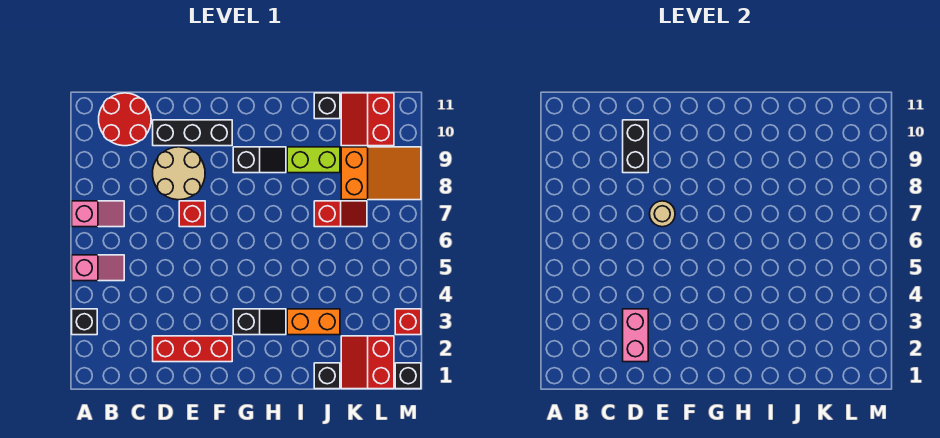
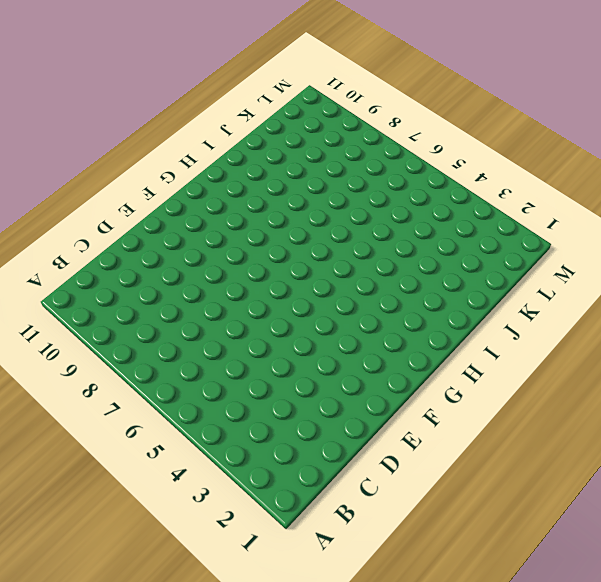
none -> black brick A3 level 1
none -> pink slope A5:B5 level 1 top A
none -> pink slope A7:B7 level 1 top A

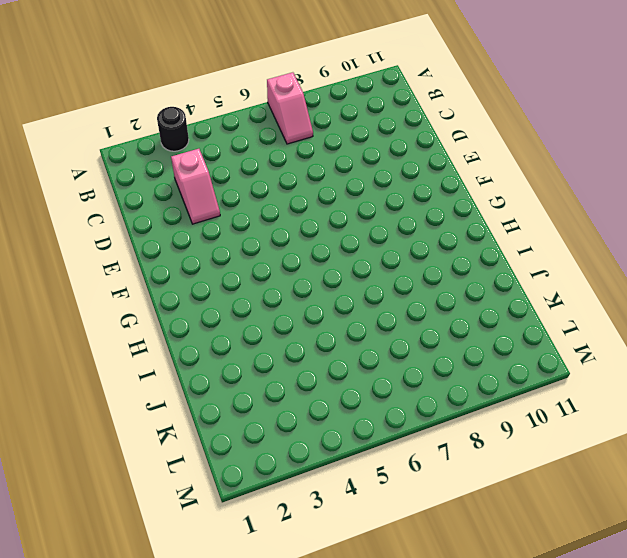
black round brick A3 level 1 -> black brick A3 level 1
pink slope C3:D3 level 1 top C -> pink slope A5:B5 level 1 top A
none -> red round brick B10:C11 level 1
none -> red brick D2:F2 level 1
none -> tan round brick D8:E9 level 1

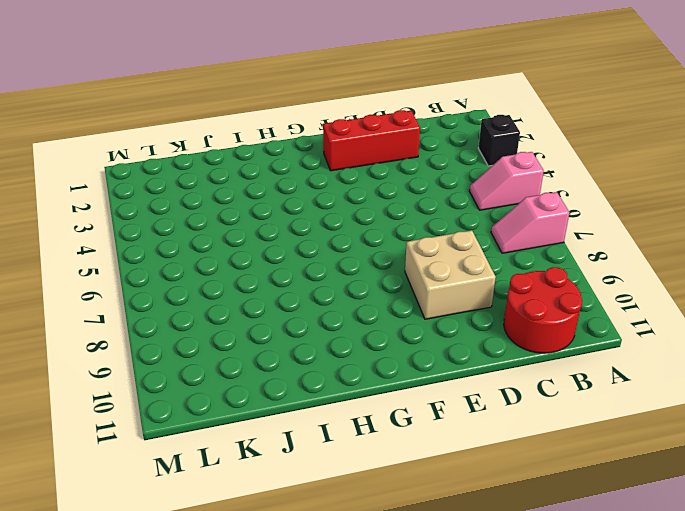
tan brick D8:E9 level 1 -> tan round brick D8:E9 level 1
none -> black brick D10:F10 level 1
none -> red brick E7 level 1
none -> black slope G3:H3 level 1 top G

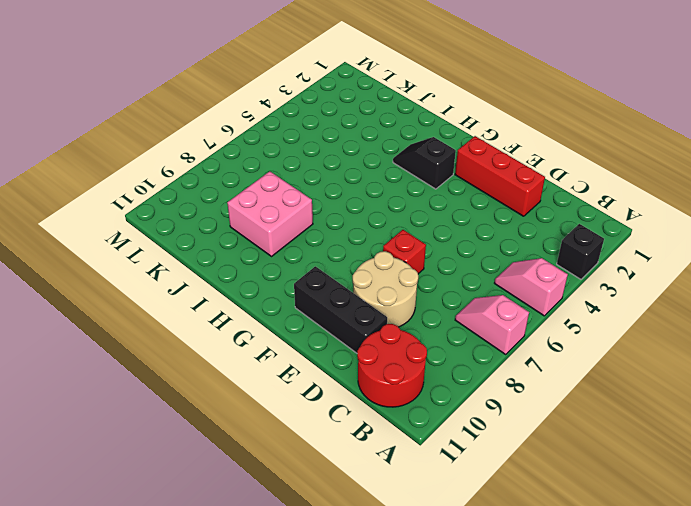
pink brick I8:J9 level 1 -> lime brick I9:J9 level 1
none -> black slope G9:H9 level 1 top G
none -> orange brick I3:J3 level 1
none -> black brick J1 level 1

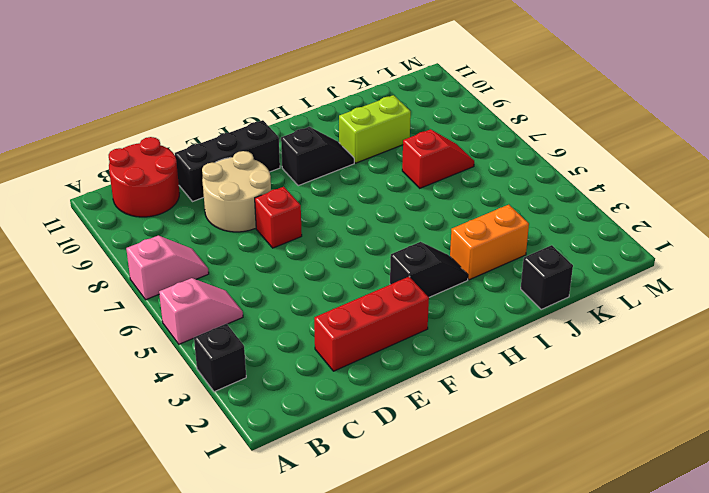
none -> black brick J11 level 1
none -> red slope K1:L2 level 1 top L
none -> orange slope K8:M9 level 1 top K

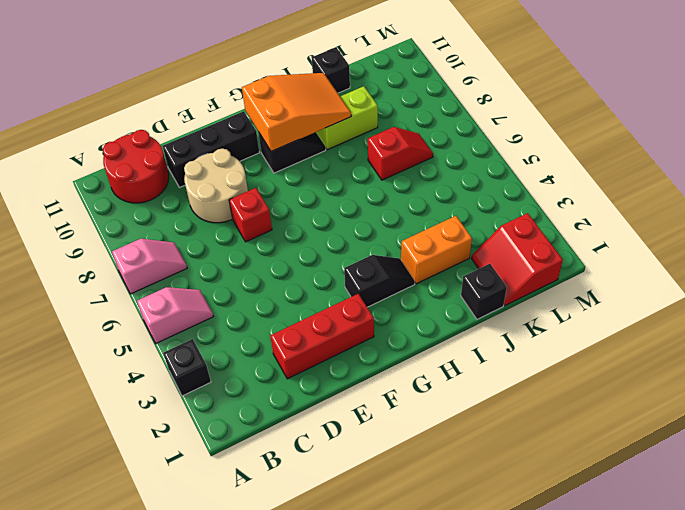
orange slope G9:I10 level 2 top G -> orange slope K8:M9 level 1 top K
none -> red slope K10:L11 level 1 top L
none -> black brick M1 level 1
none -> red brick M3 level 1

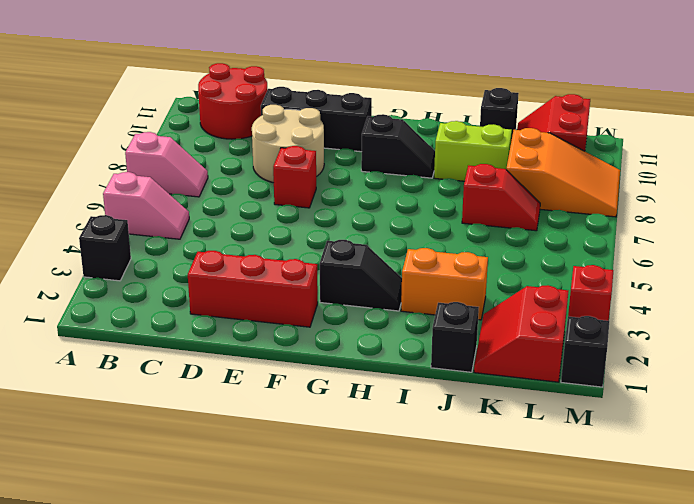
none -> pink brick D2:D3 level 2
none -> black brick D9:D10 level 2
none -> tan round brick E7 level 2

